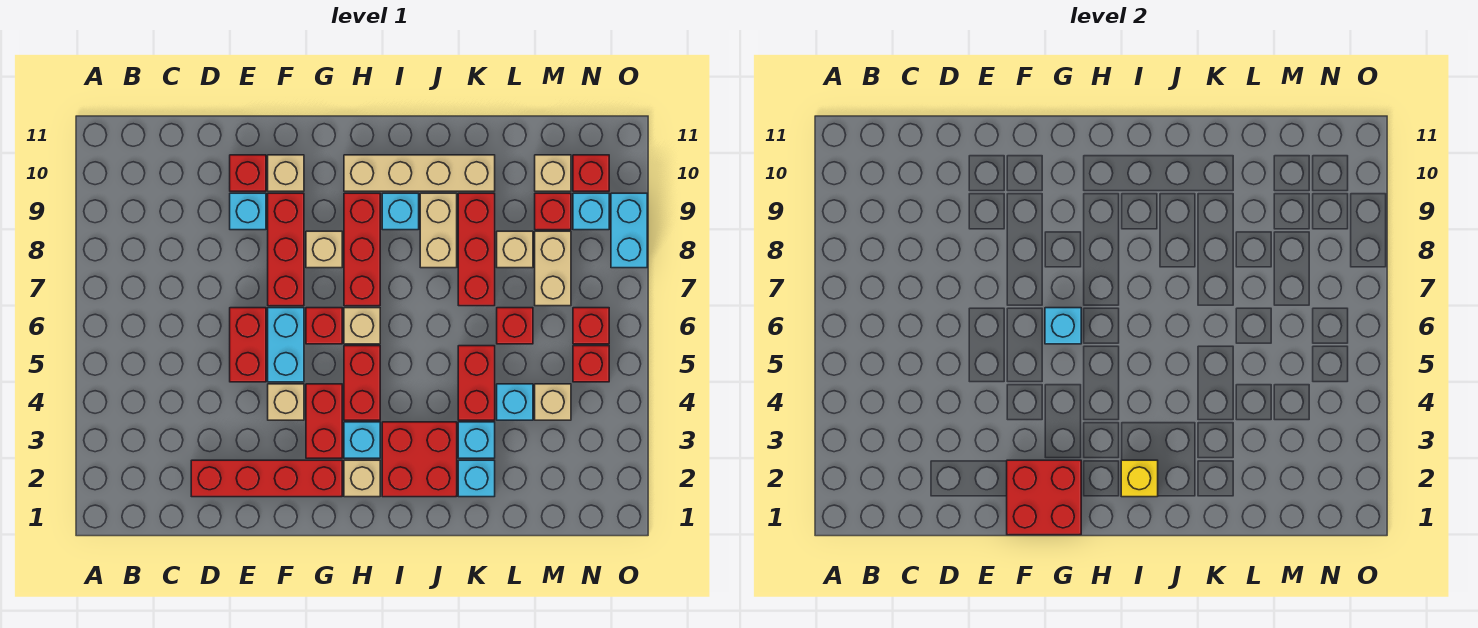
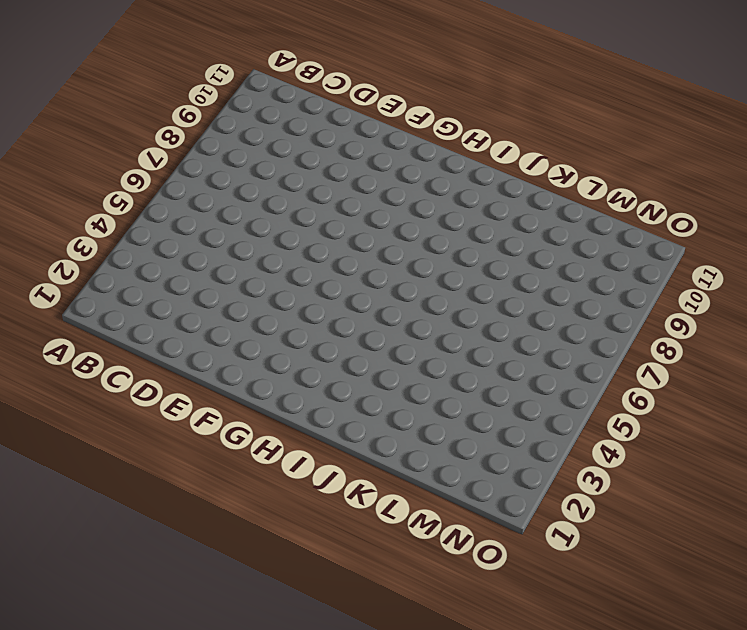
none -> red brick D2:G2 level 1
none -> red brick E5:E6 level 1
none -> cyan brick E9 level 1
none -> red brick E10 level 1

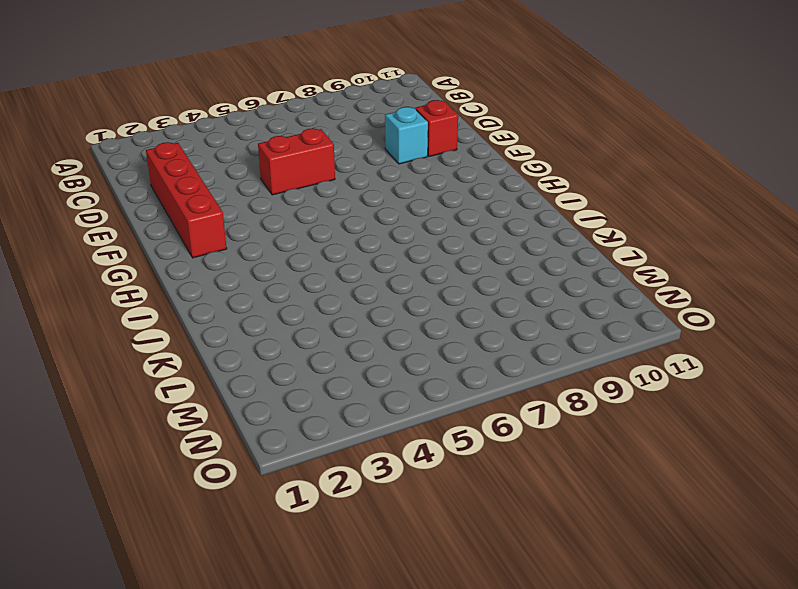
none -> tan brick F4 level 1
none -> cyan brick F5:F6 level 1
none -> red brick F7:F9 level 1
none -> tan brick F10 level 1

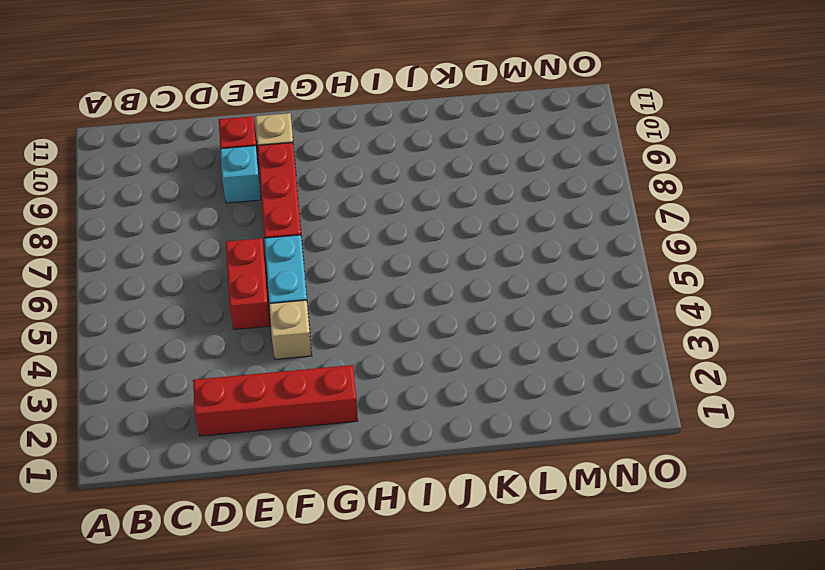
none -> red brick G3:G4 level 1
none -> red brick G6 level 1
none -> tan brick G8 level 1
none -> tan brick H2 level 1

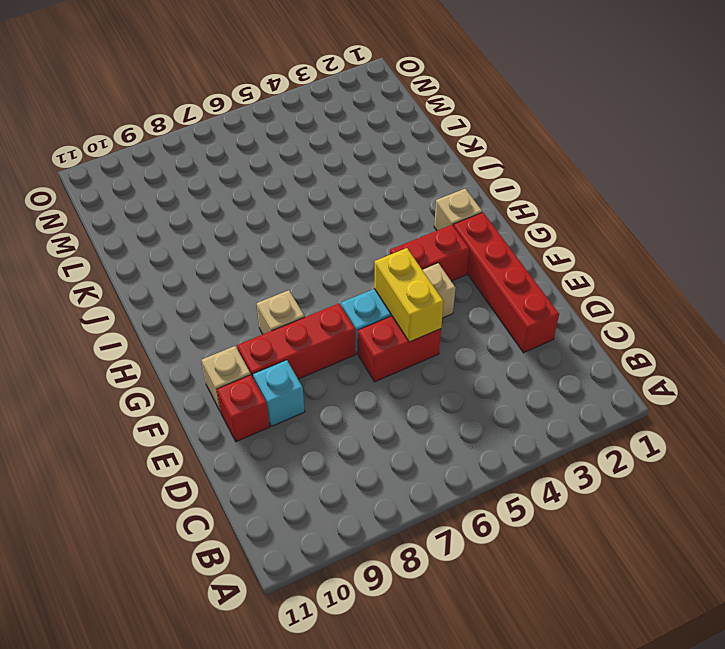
yellow brick E5:F5 level 2 -> none
none -> red brick G6 level 1
none -> cyan brick H3 level 1
none -> red brick H4:H5 level 1
none -> tan brick H6 level 1

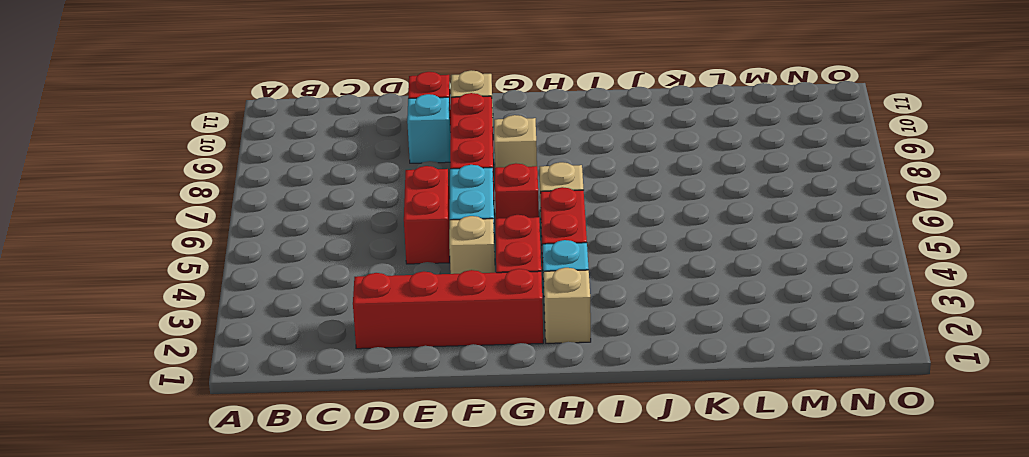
none -> red brick H7:H9 level 1
none -> tan brick H10:K10 level 1
none -> red brick I2:J3 level 1
none -> cyan brick I9 level 1

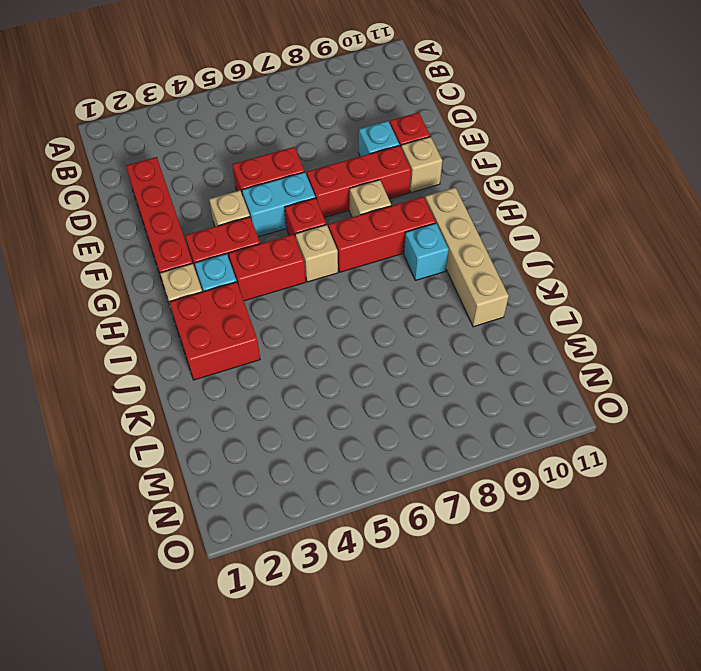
none -> tan brick J8:J9 level 1
none -> cyan brick K2 level 1
none -> cyan brick K3 level 1
none -> red brick K4:K5 level 1

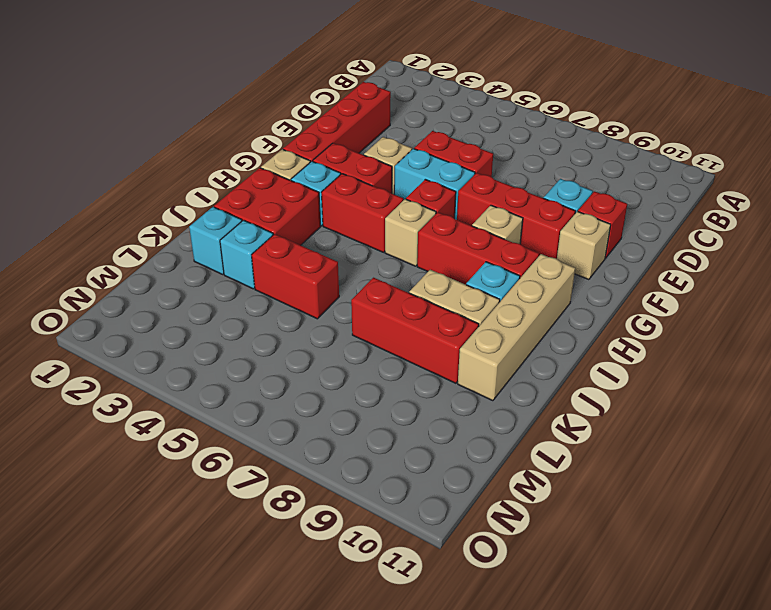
none -> cyan brick L4 level 1
none -> red brick L6 level 1
none -> tan brick L8 level 1
none -> tan brick M4 level 1

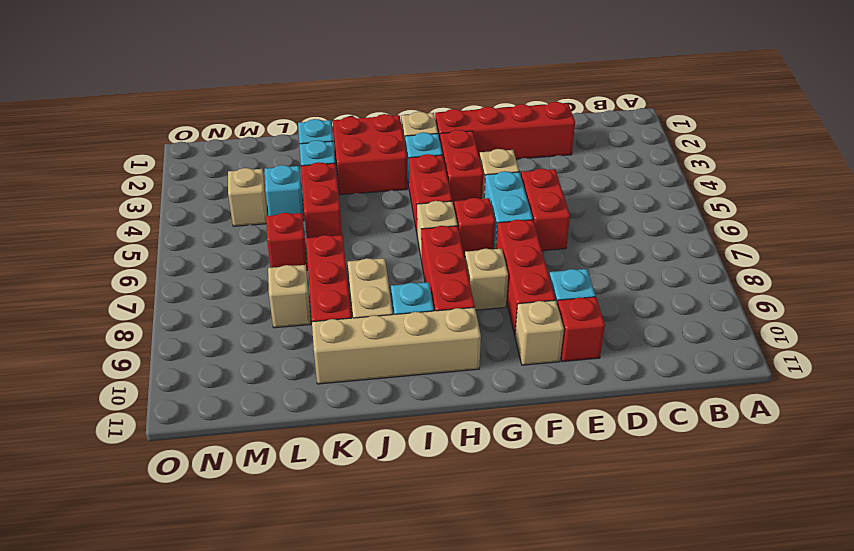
none -> tan brick M7:M8 level 1
none -> red brick M9 level 1
none -> tan brick M10 level 1
none -> red brick N5 level 1

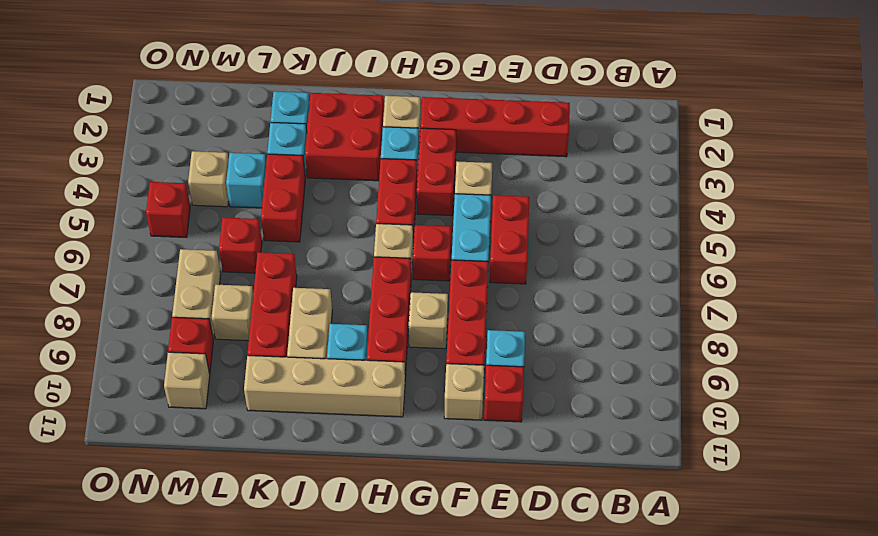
none -> red brick N6 level 1
none -> cyan brick N9 level 1
none -> red brick N10 level 1
none -> cyan brick O8:O9 level 1

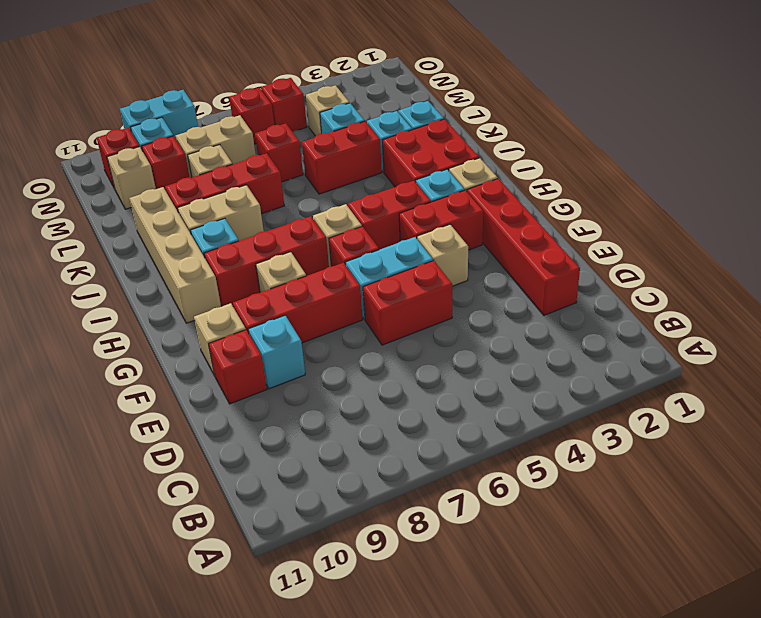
none -> red brick F1:G2 level 2
none -> cyan brick G6 level 2
none -> yellow brick I2 level 2

